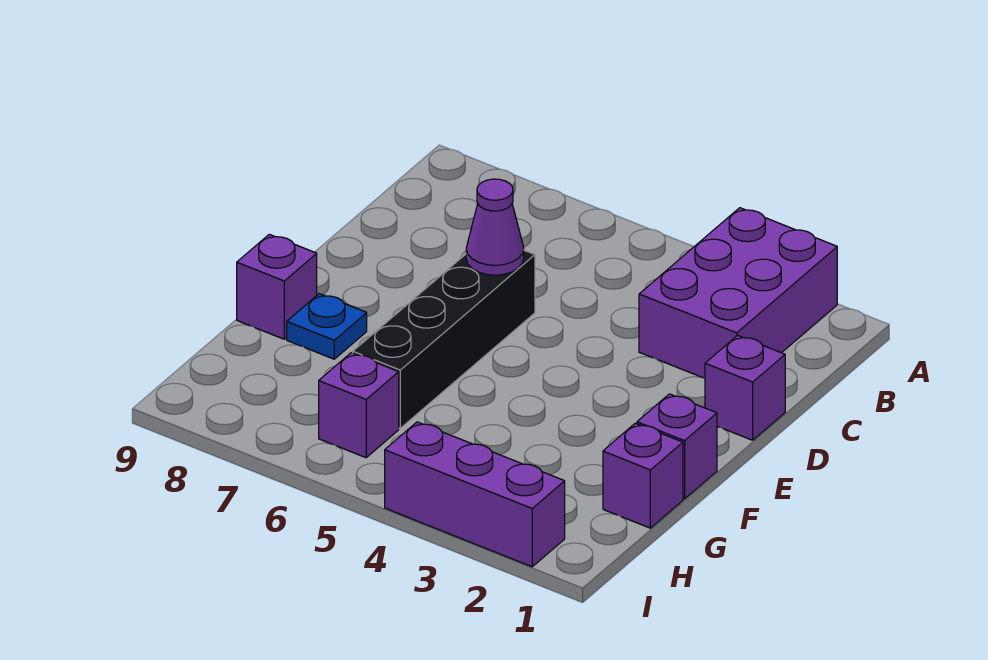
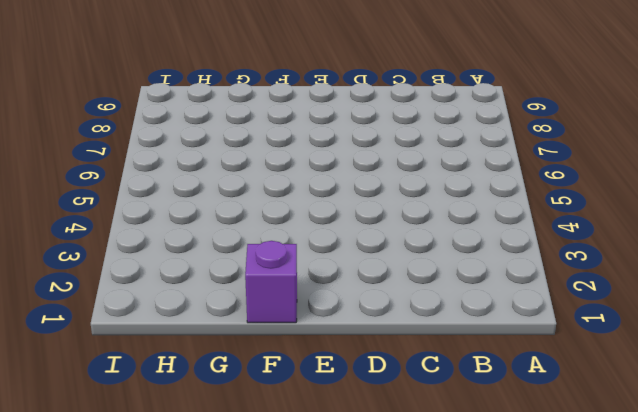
none -> purple brick A2:C3 level 1
none -> purple brick D1 level 1

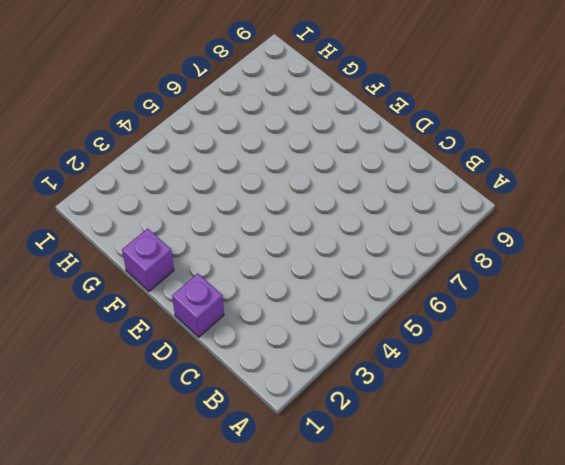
none -> purple brick A2:C3 level 1
none -> black brick D6:G6 level 1

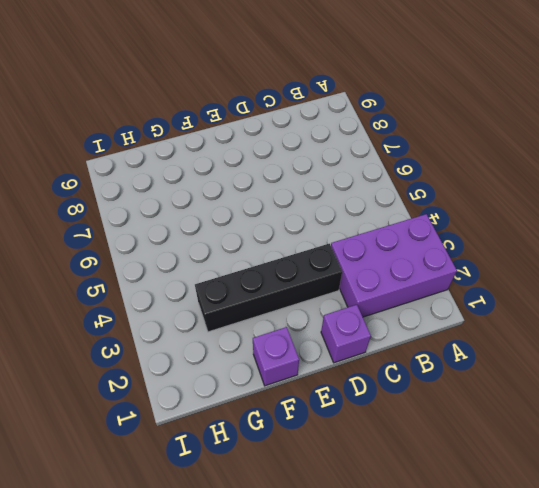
black brick D3:G3 level 1 -> black brick D6:G6 level 1
none -> blue plate F8 level 1
none -> purple brick F9 level 1

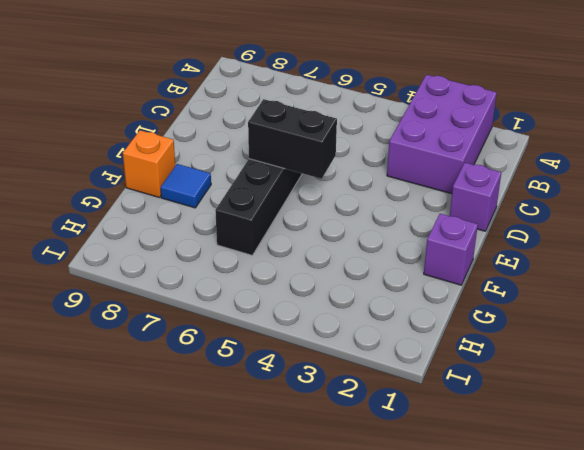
black brick E5:E6 level 2 -> none
blue tile F8 level 1 -> blue plate F8 level 1
orange brick F9 level 1 -> purple brick F9 level 1
none -> purple brick G1 level 1
none -> purple brick H6 level 1

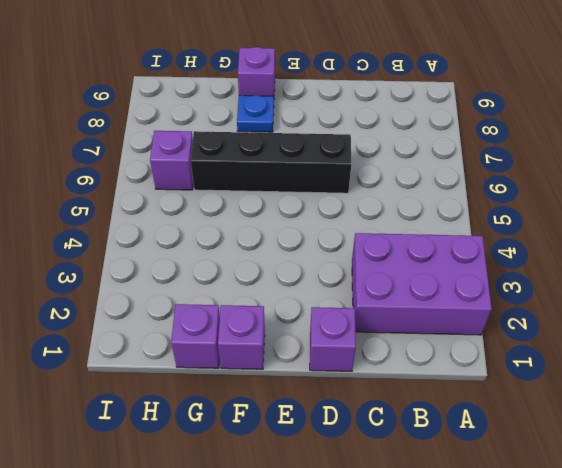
none -> purple brick I2:I4 level 1
none -> purple cone D6 level 2

